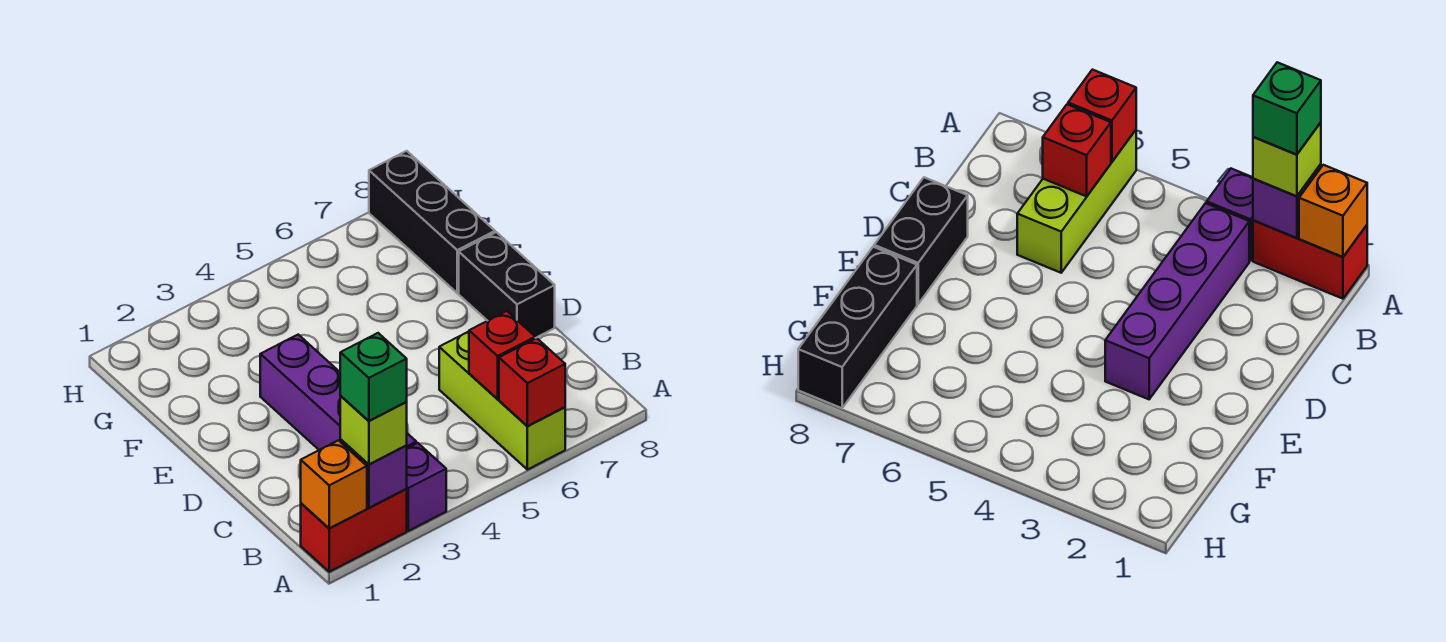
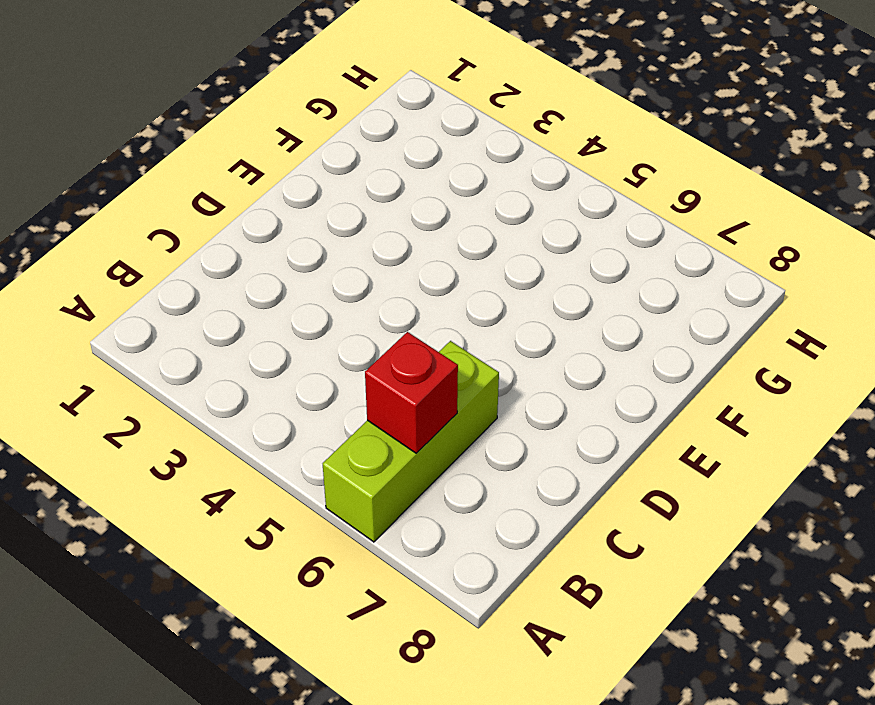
none -> red brick A1:A2 level 1
none -> purple brick A3 level 1
none -> purple brick B3:E3 level 1

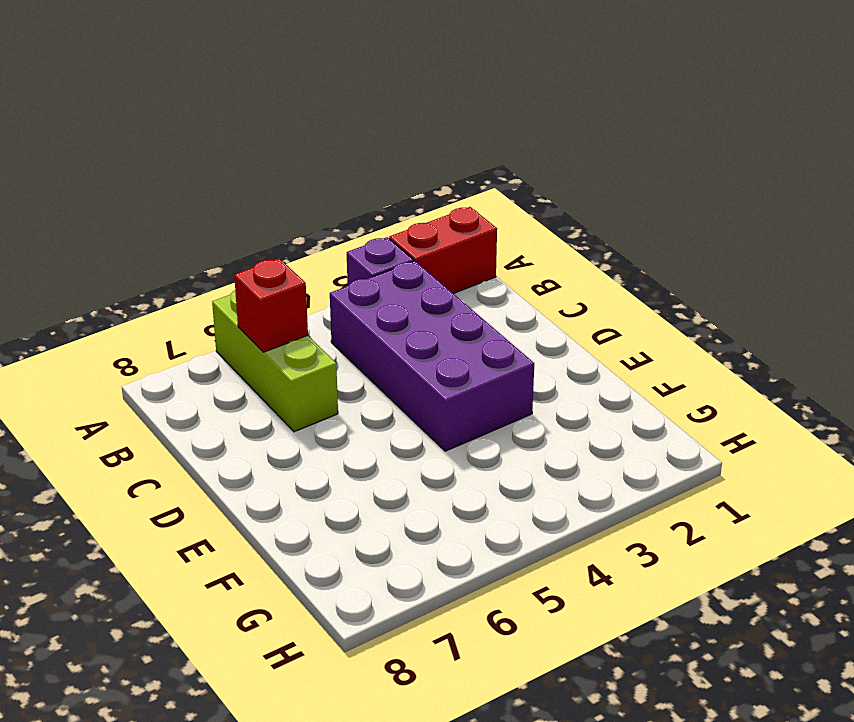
purple brick B3:E4 level 1 -> purple brick B3:E3 level 1
none -> black brick D8:E8 level 1
none -> black brick F8:H8 level 1
none -> orange brick A1 level 2

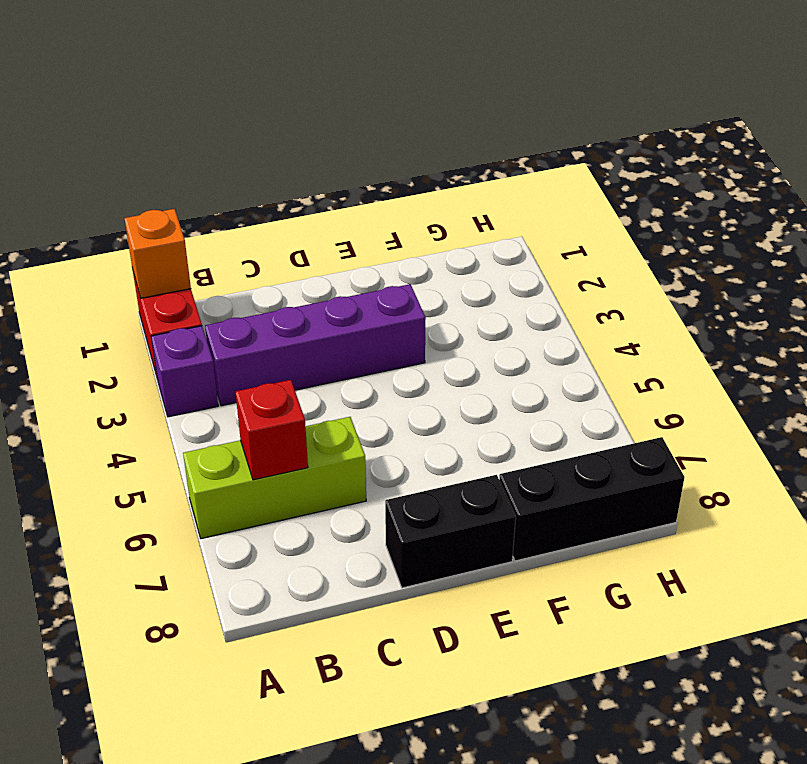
none -> purple brick A2 level 2
none -> red brick A6 level 2
none -> lime brick A2 level 3

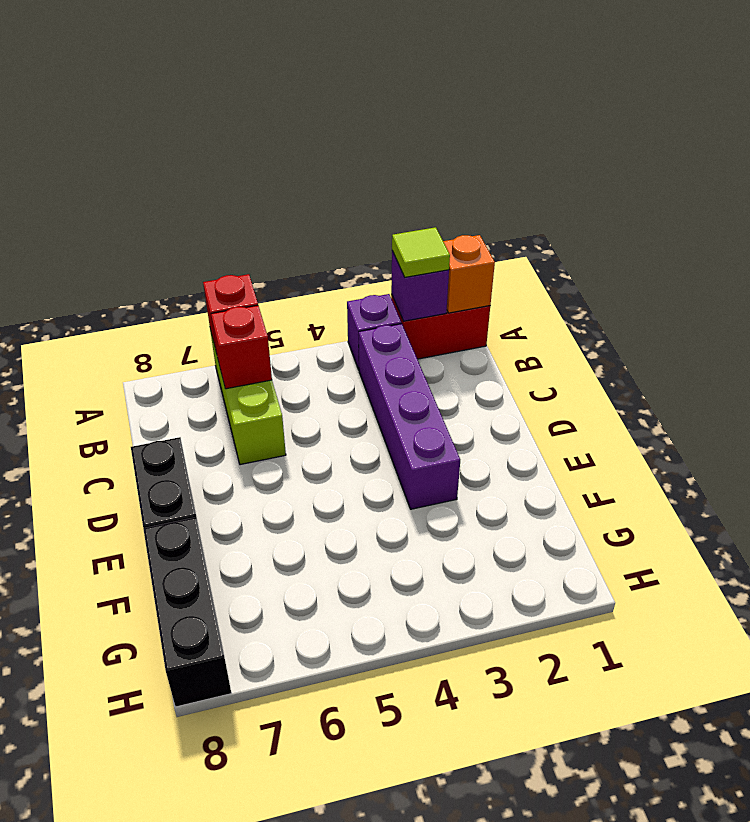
lime tile A2 level 3 -> lime brick A2 level 3
none -> green brick A2 level 4

